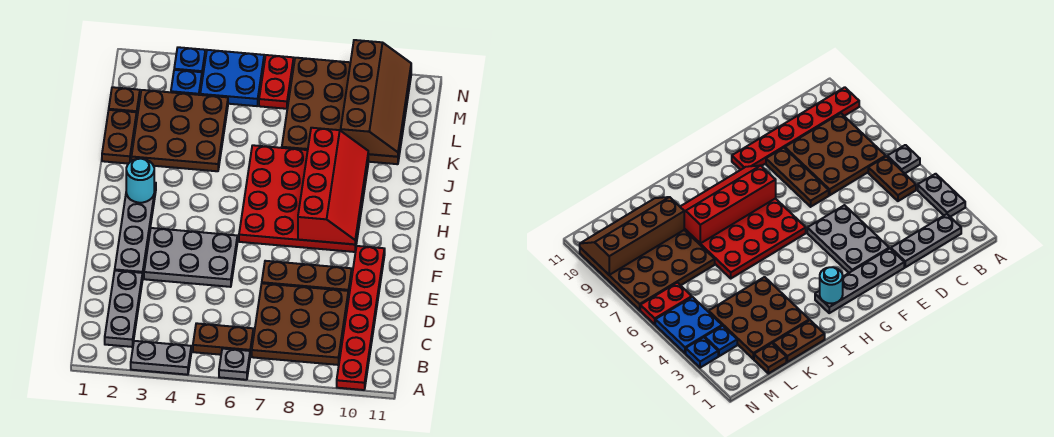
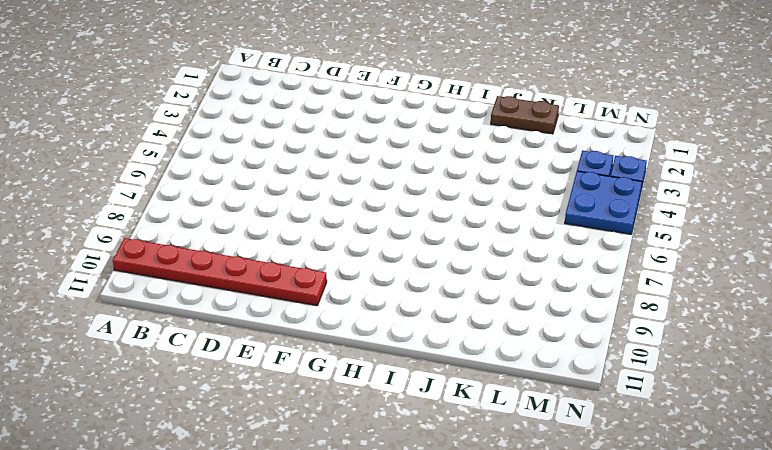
none -> grey plate A3:A4 level 1
none -> grey plate A6 level 1
none -> grey plate B2:D2 level 1

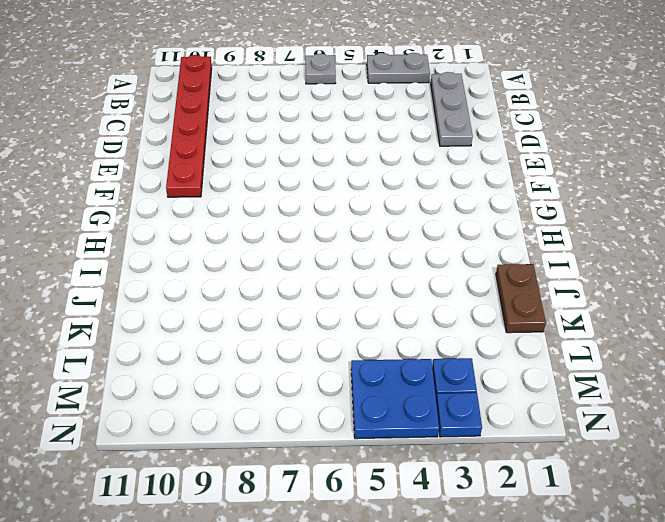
none -> brown plate B5:B6 level 1
none -> brown plate B7:D9 level 1
none -> grey plate E2:H2 level 1

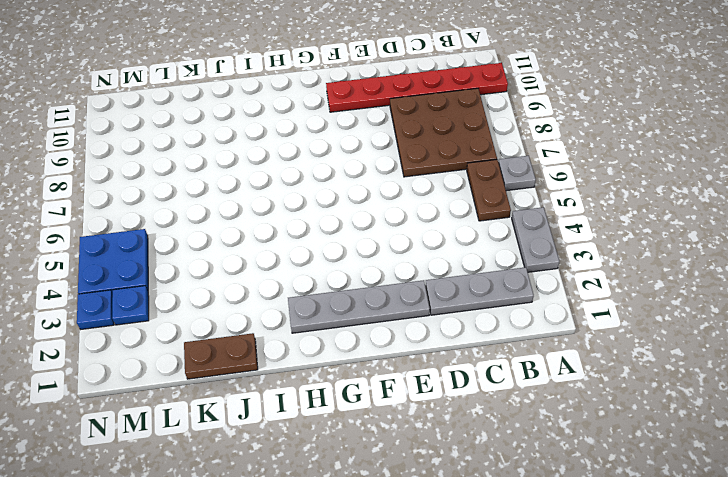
none -> grey plate E3:F5 level 1
none -> brown plate E7:E9 level 1
none -> red plate G6:J9 level 1

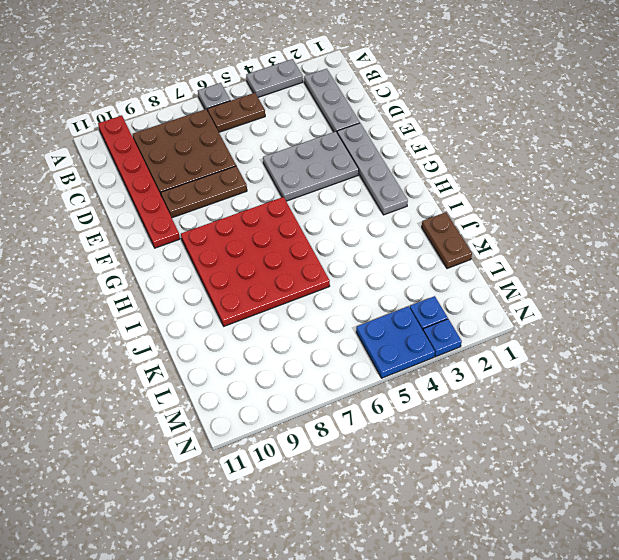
none -> brown plate J2:L4 level 1
none -> brown plate K7:N10 level 1
none -> brown plate L1 level 1

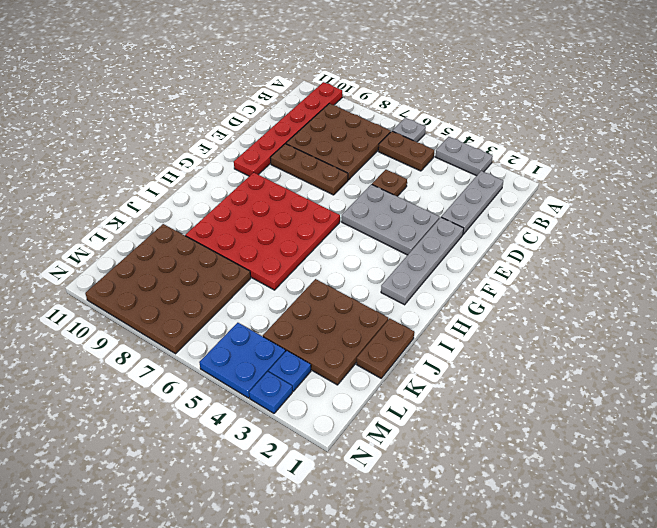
brown plate D5 level 1 -> brown plate L1 level 1
none -> red plate M6:N6 level 1
none -> red slope G8:J9 level 2 top 8
none -> cyan round brick H2 level 2

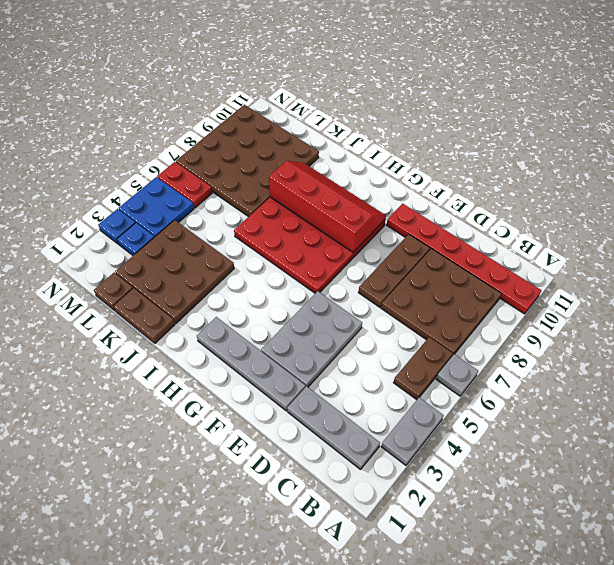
none -> cyan round brick H2 level 2
none -> brown slope K9:N10 level 2 top 9

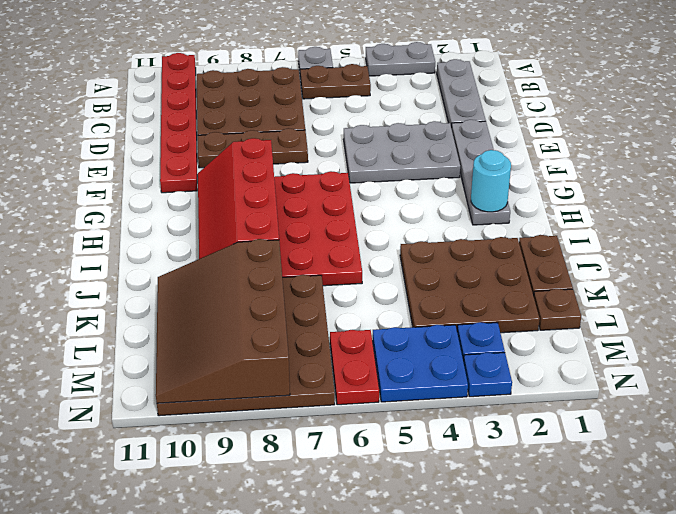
brown slope K8:N10 level 2 top 8 -> brown slope K9:N10 level 2 top 9

